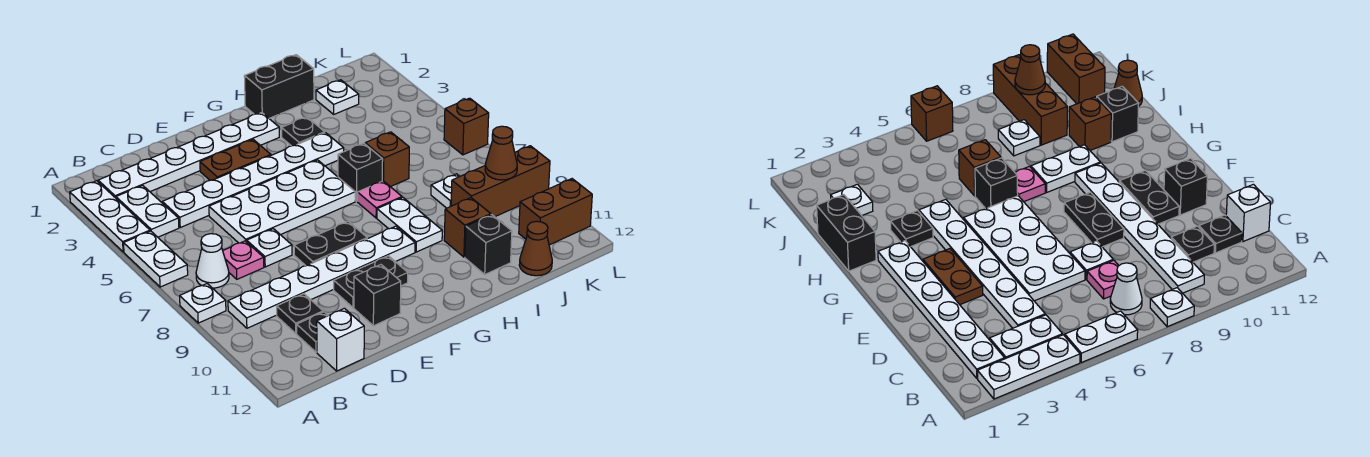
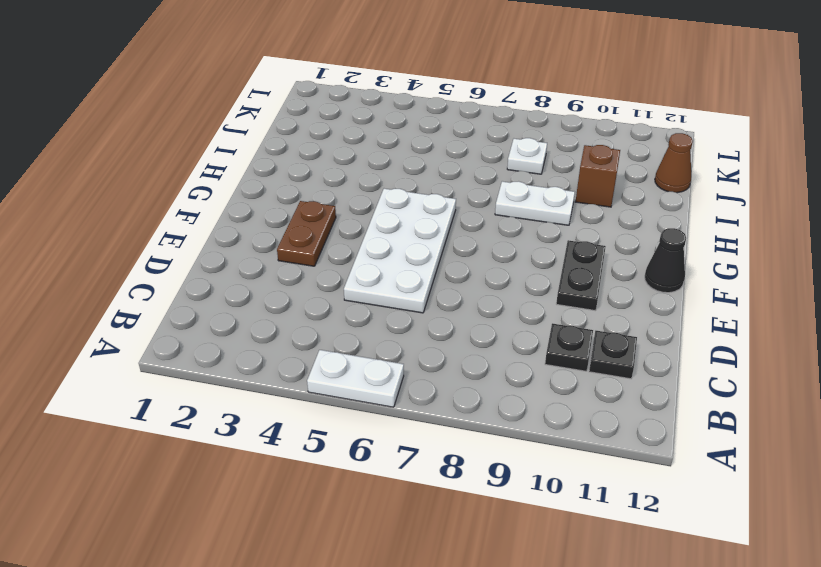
black cone F12 level 1 -> none
none -> white plate A2:A4 level 1
none -> white plate A8 level 1
none -> white plate B2:G2 level 1
none -> white plate B3:B4 level 1

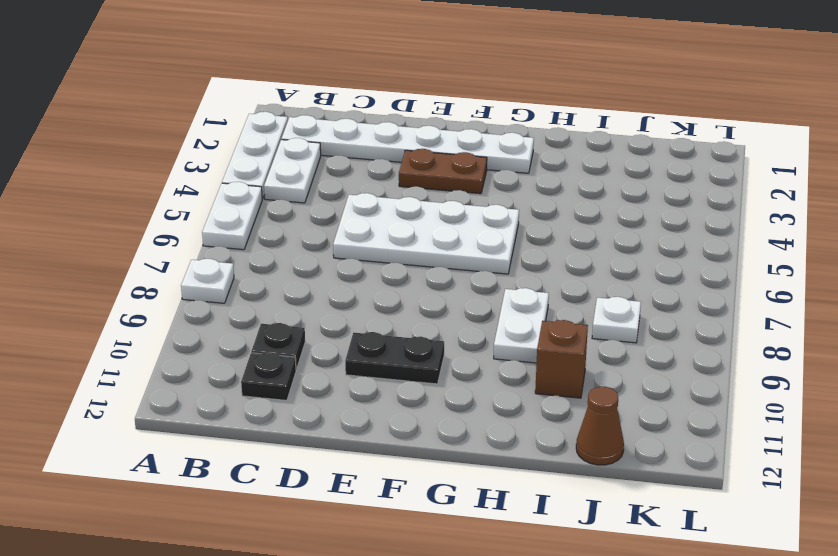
none -> white cone B7 level 1
none -> white plate B9:G9 level 1
none -> white plate C4:H4 level 1
none -> pink plate C7 level 1

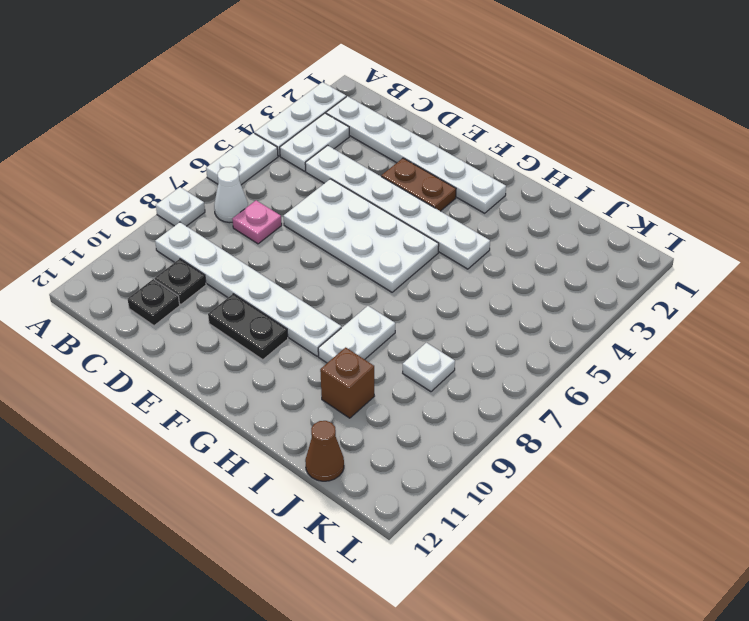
none -> white brick C12 level 1
none -> white plate D7 level 1
none -> black plate E8:F8 level 1
none -> black brick E11 level 1

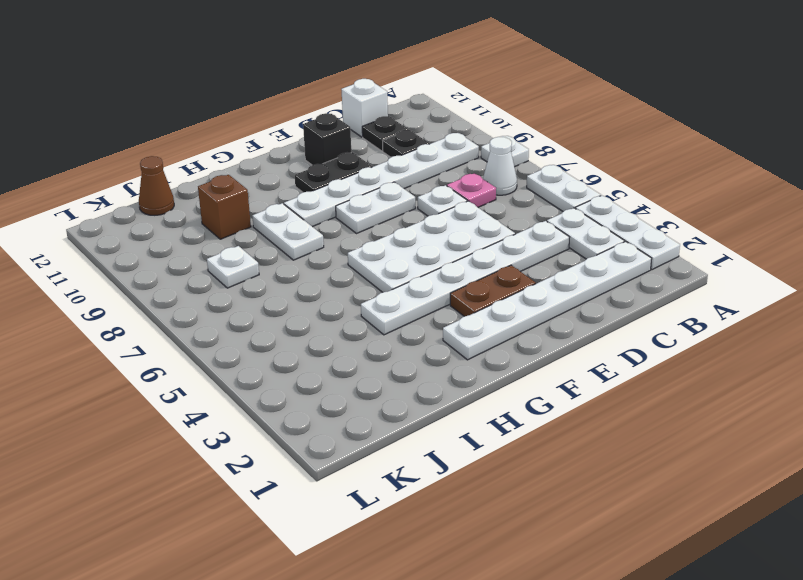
white plate E8:F8 level 1 -> black plate E8:F8 level 1
none -> black brick H1:I1 level 1
none -> black plate H3 level 1
none -> black brick H6 level 1
none -> pink plate H7 level 1

